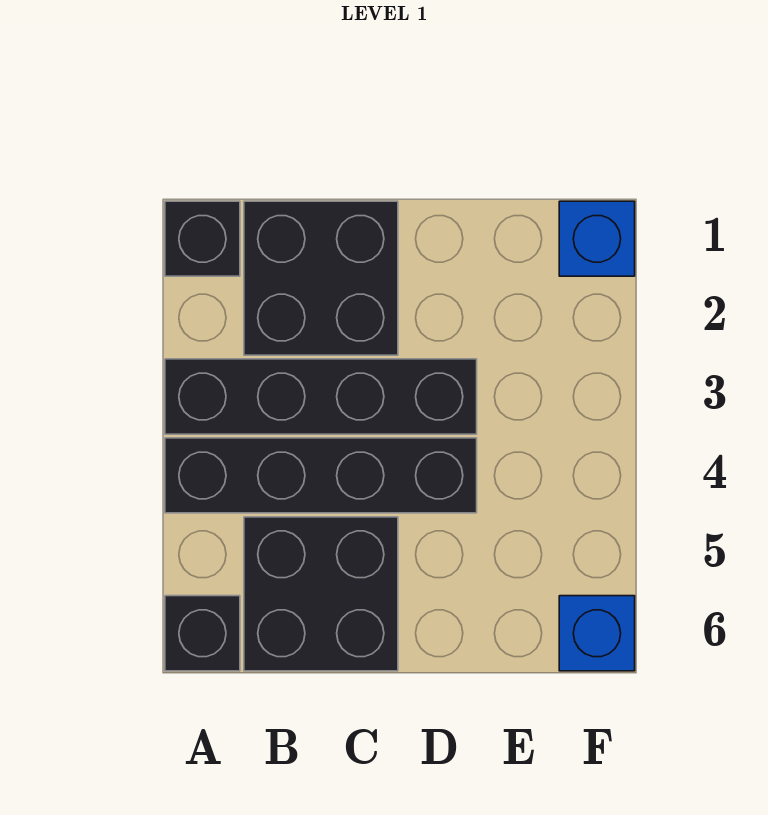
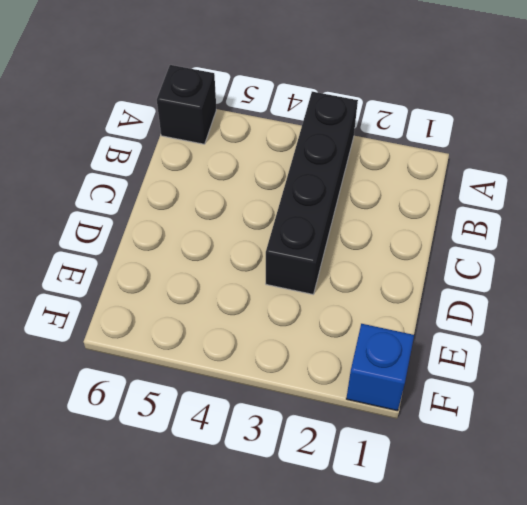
none -> black brick A1 level 1
none -> black brick A4:D4 level 1

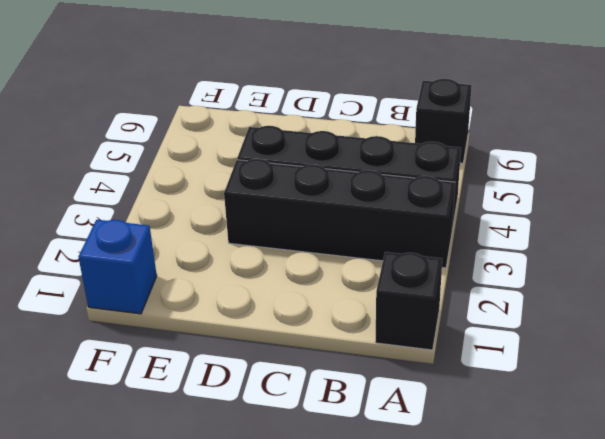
none -> black brick B1:C2 level 1
none -> black brick B5:C6 level 1

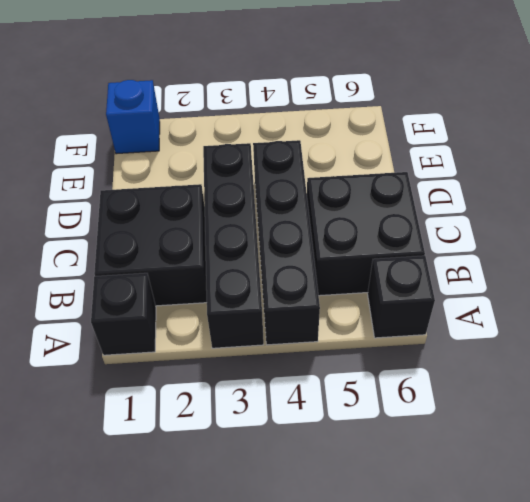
none -> blue brick F6 level 1

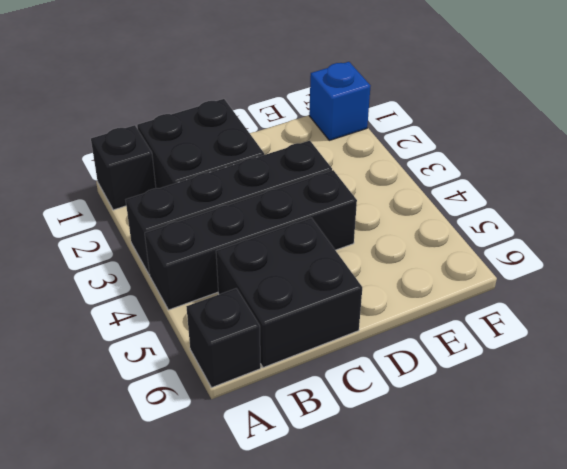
none -> blue brick F6 level 1

